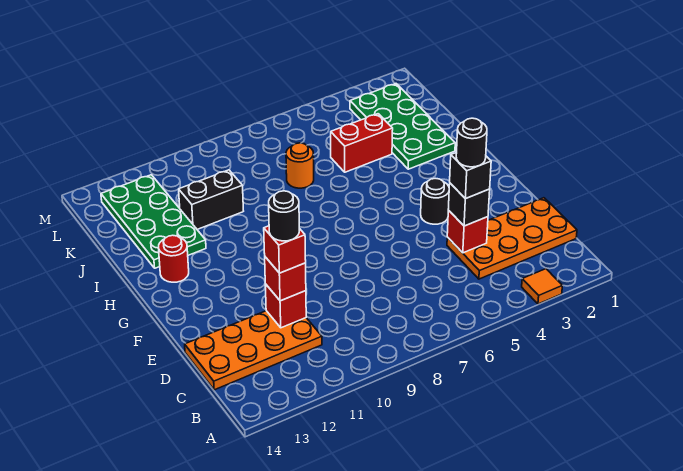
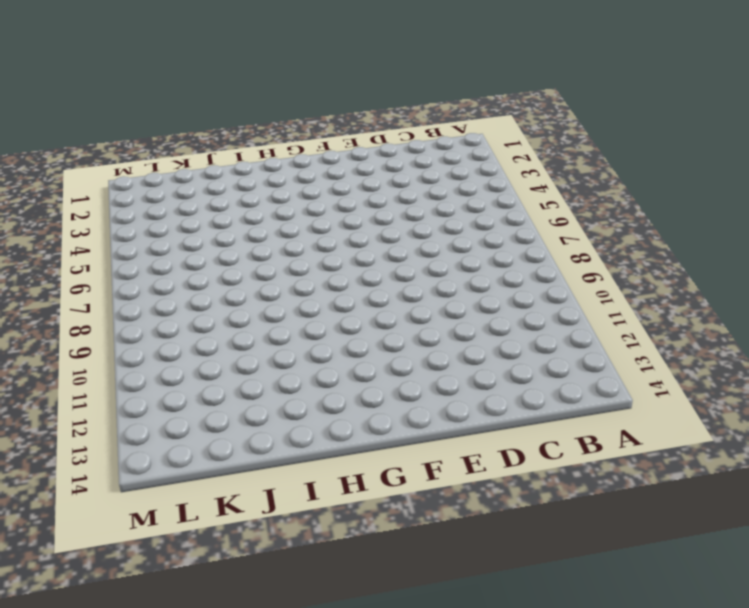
none -> orange tile A3 level 1
none -> orange plate C1:D4 level 1
none -> orange plate C11:D14 level 1

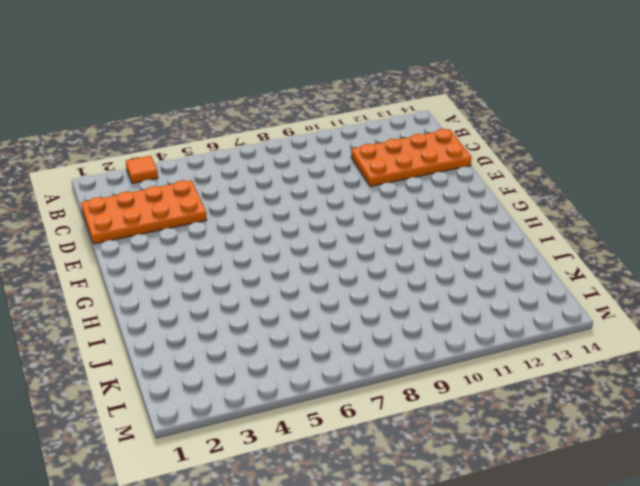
none -> black round brick F4 level 1
none -> red round brick H13 level 1
none -> green plate I2:L3 level 1

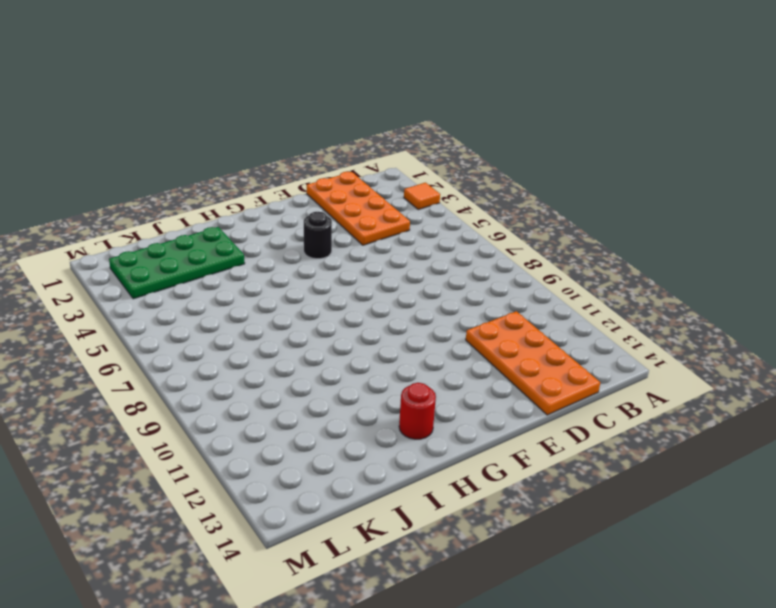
none -> green plate I12:L13 level 1
none -> red brick J4:J5 level 1
none -> orange round brick J7 level 1

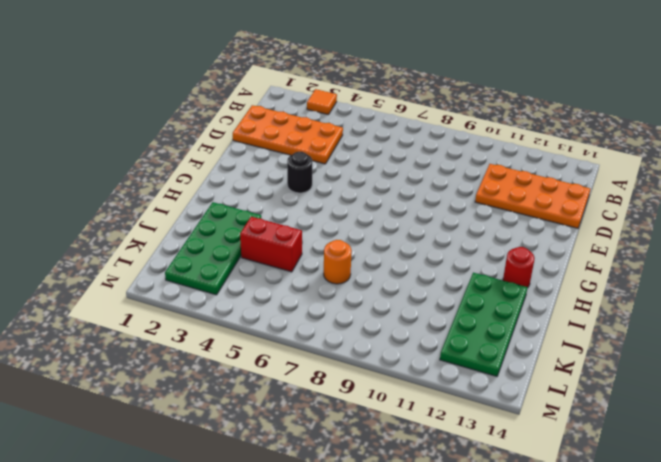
none -> black brick J10:J11 level 1
none -> red brick D4 level 2
none -> red brick D11 level 2

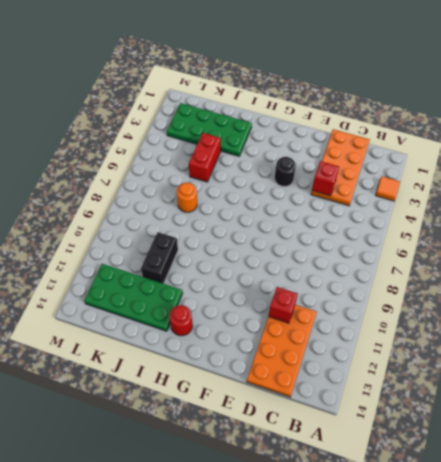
none -> black brick D4 level 3
none -> red brick D11 level 3
none -> black brick D4 level 4

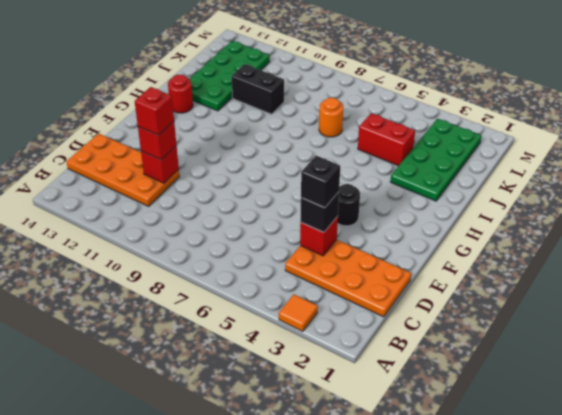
none -> black round brick D4 level 5
none -> black round brick D11 level 5

